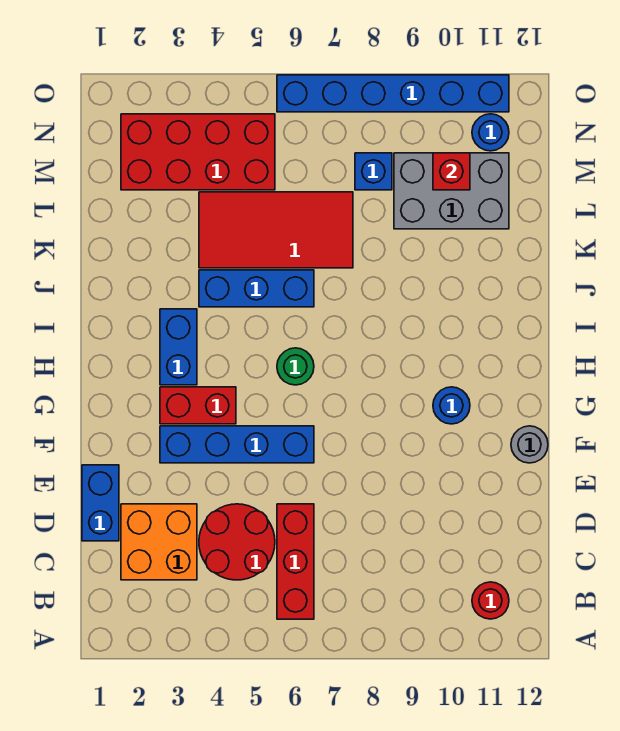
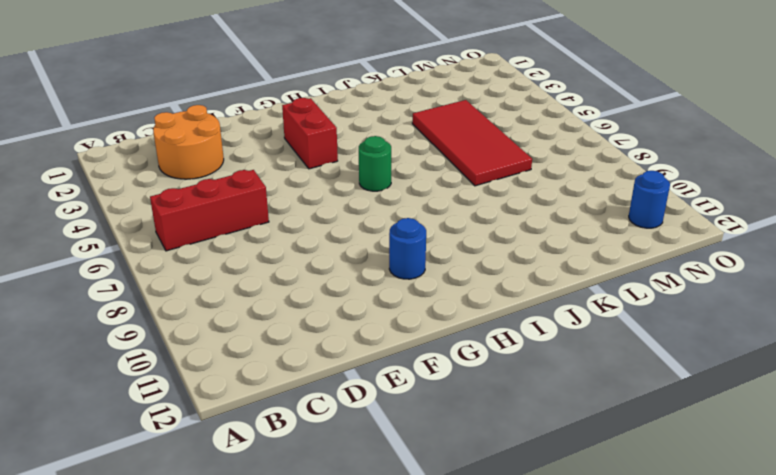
orange round brick C2:D3 level 1 -> orange brick C2:D3 level 1
none -> red round brick B11 level 1
none -> red round brick C4:D5 level 1
none -> blue brick D1:E1 level 1

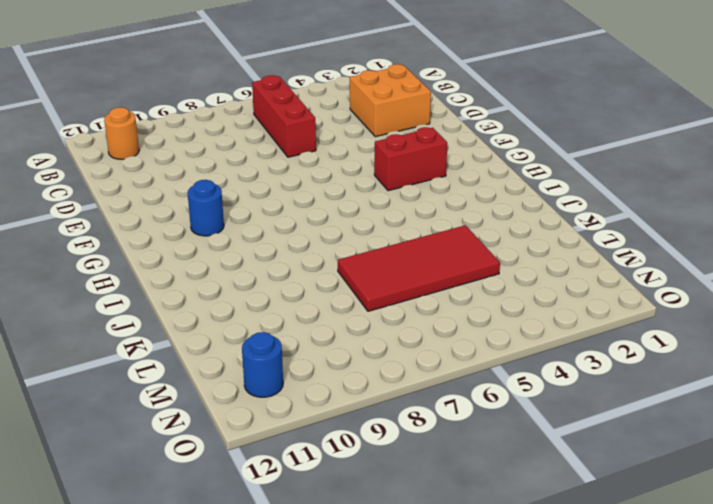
orange round brick B11 level 1 -> red round brick B11 level 1
none -> red round brick C4:D5 level 1
none -> blue brick D1:E1 level 1
none -> blue brick F3:F6 level 1

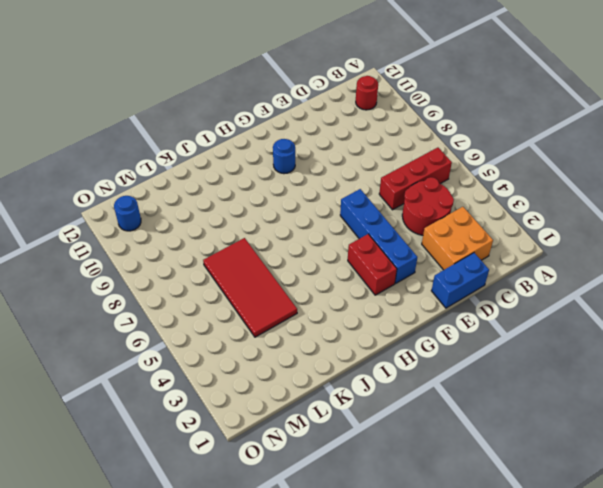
none -> grey round brick F12 level 1
none -> blue brick H3:I3 level 1
none -> green round brick H6 level 1

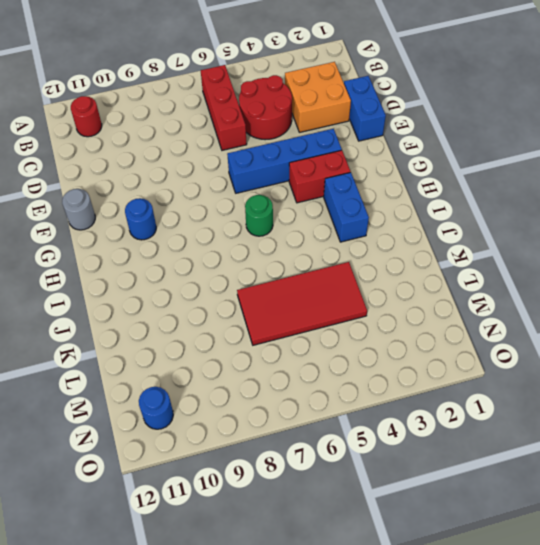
none -> blue brick J4:J6 level 1
none -> grey brick L9:M11 level 1
none -> red brick M2:N5 level 1

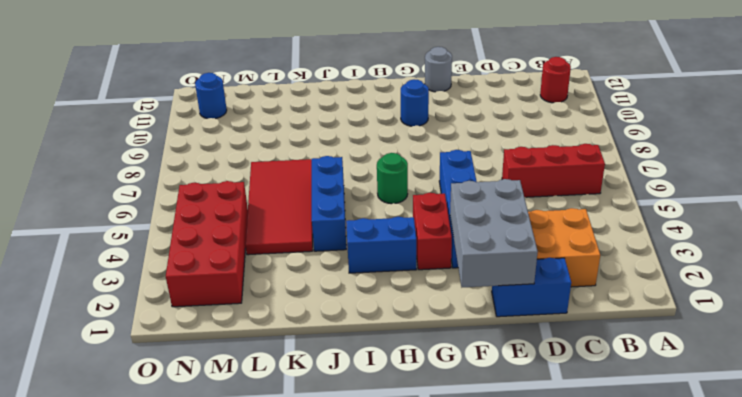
grey brick E1:F3 level 2 -> grey brick L9:M11 level 1
none -> red round brick C4:D5 level 1
none -> blue brick M8 level 1
none -> blue brick O6:O11 level 1

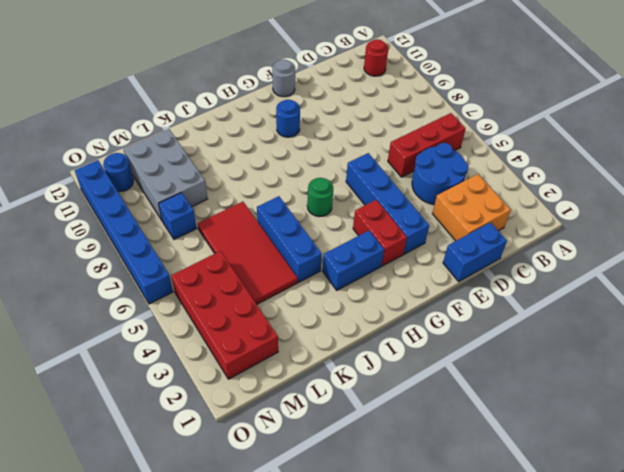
blue round brick C4:D5 level 1 -> red round brick C4:D5 level 1
none -> red brick M10 level 2

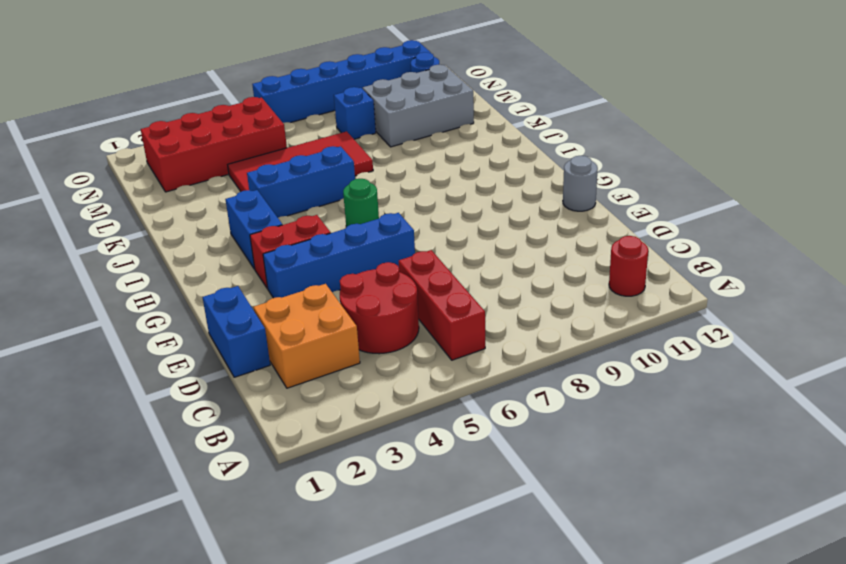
none -> blue round brick G10 level 1
none -> red brick M10 level 2

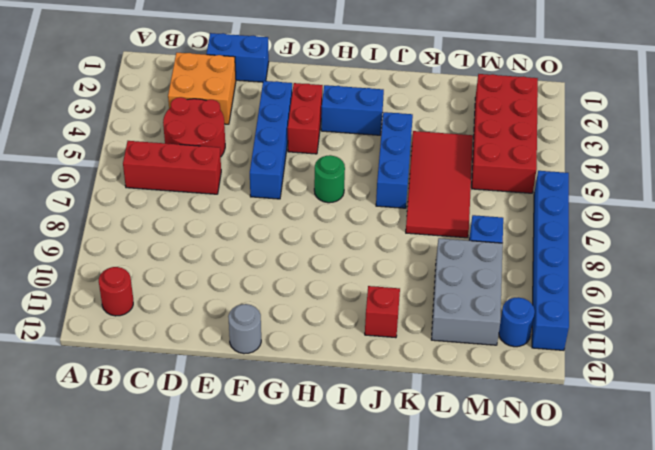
red brick J11 level 1 -> red brick M10 level 2
none -> blue round brick G10 level 1

